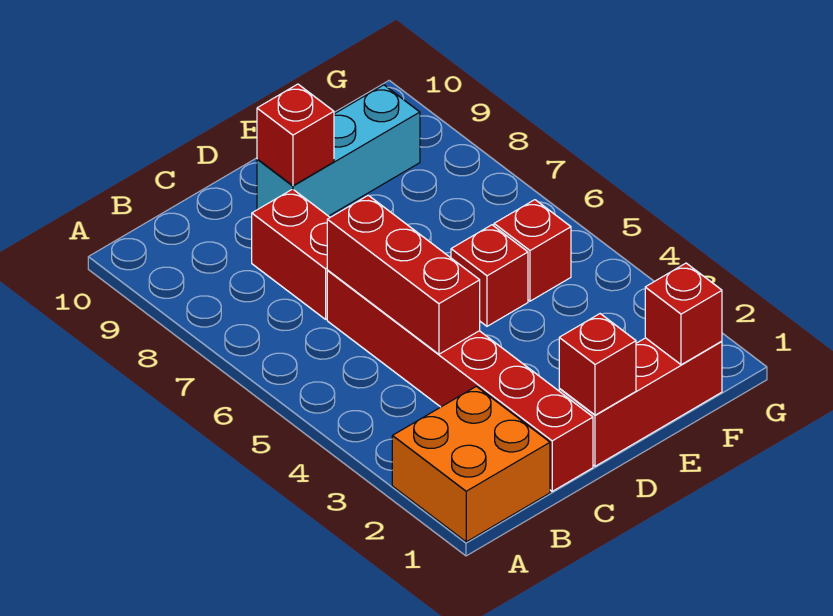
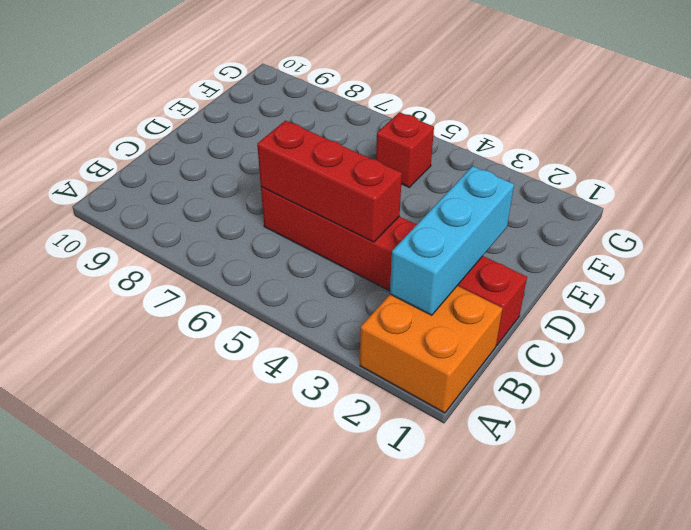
cyan brick B2:D2 level 2 -> cyan brick D9:F9 level 1
none -> red brick C7:C8 level 1
none -> red brick D1:F1 level 1

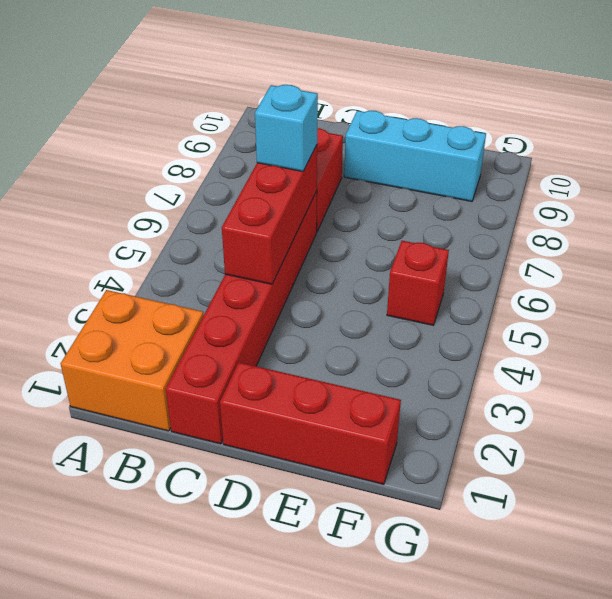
cyan brick C6 level 3 -> none
none -> red brick E5 level 1
none -> red brick D1 level 2

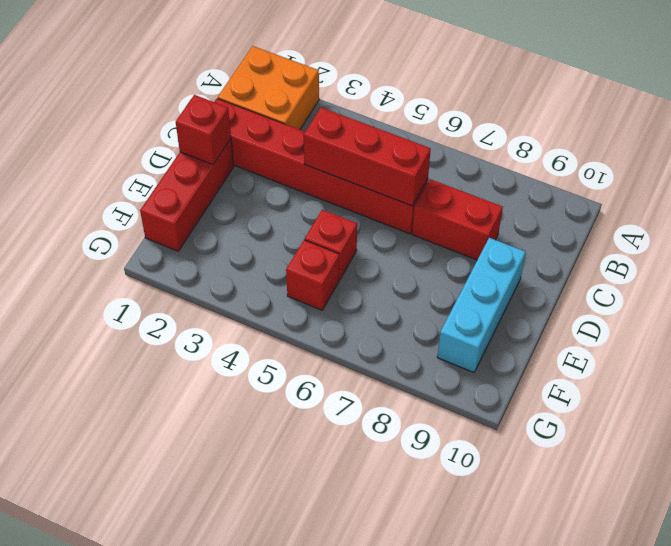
none -> red brick D9 level 2
none -> red brick F1 level 2

